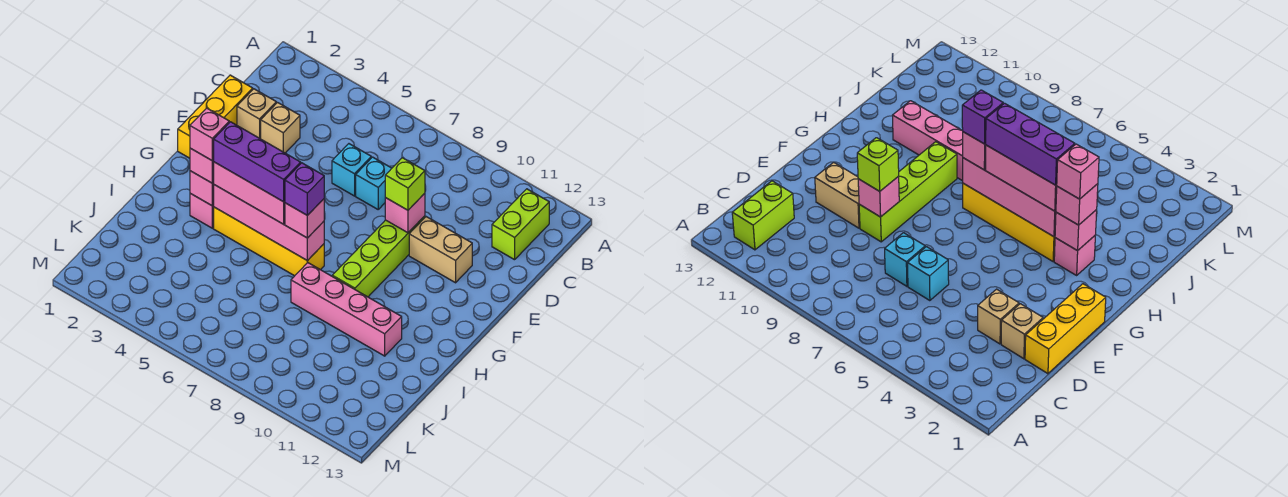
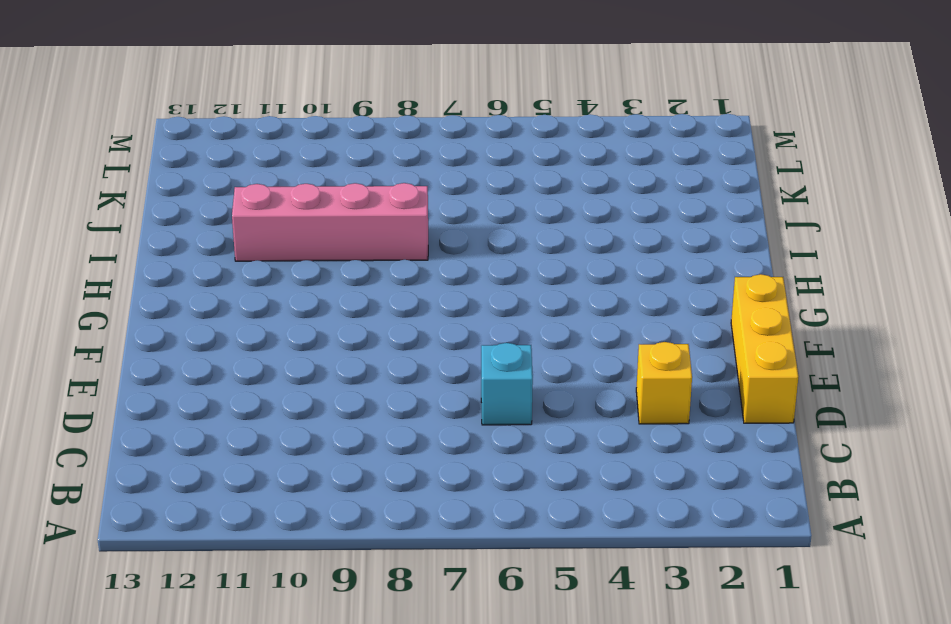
yellow brick D3 level 1 -> tan brick D3 level 1
none -> lime brick B12:C12 level 1
none -> tan brick D2 level 1
none -> cyan brick D7 level 1

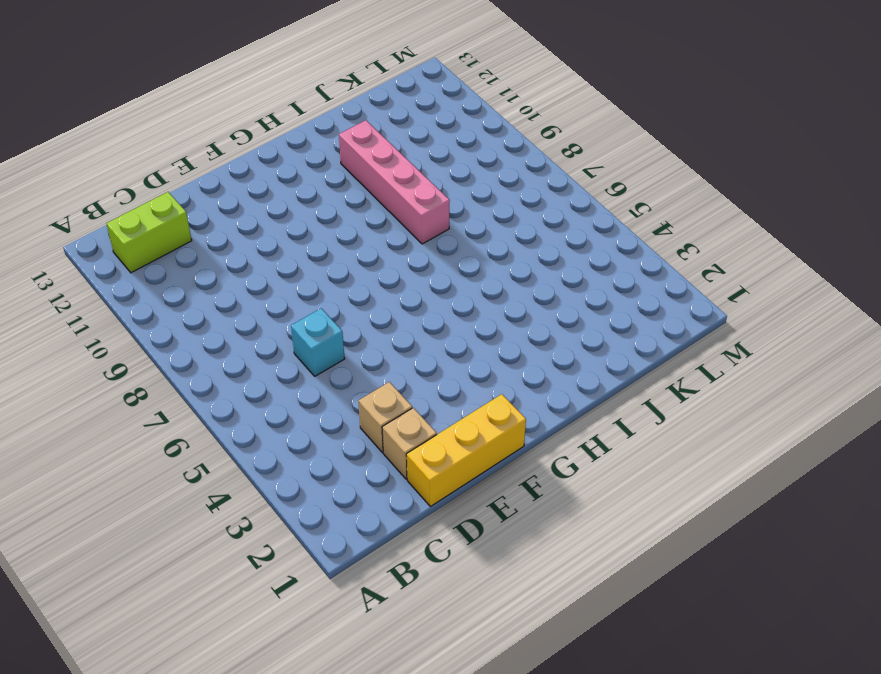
none -> cyan brick D7 level 1
none -> lime brick E9:H9 level 1
none -> tan brick E10:E11 level 1

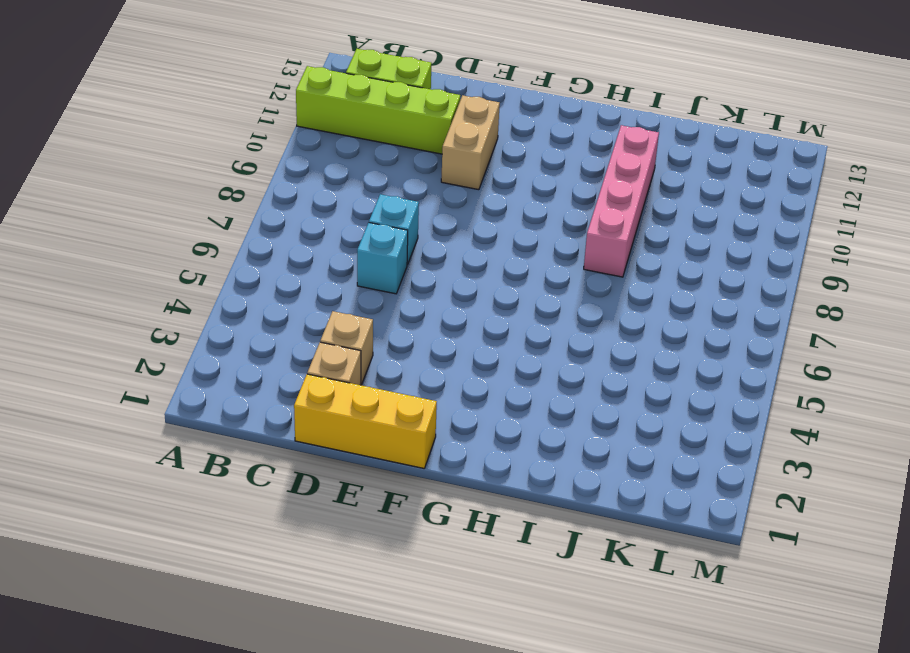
lime brick A11:D11 level 1 -> lime brick E9:H9 level 1
none -> pink brick H3 level 1
none -> yellow brick H4:H7 level 1
none -> pink brick E9 level 2

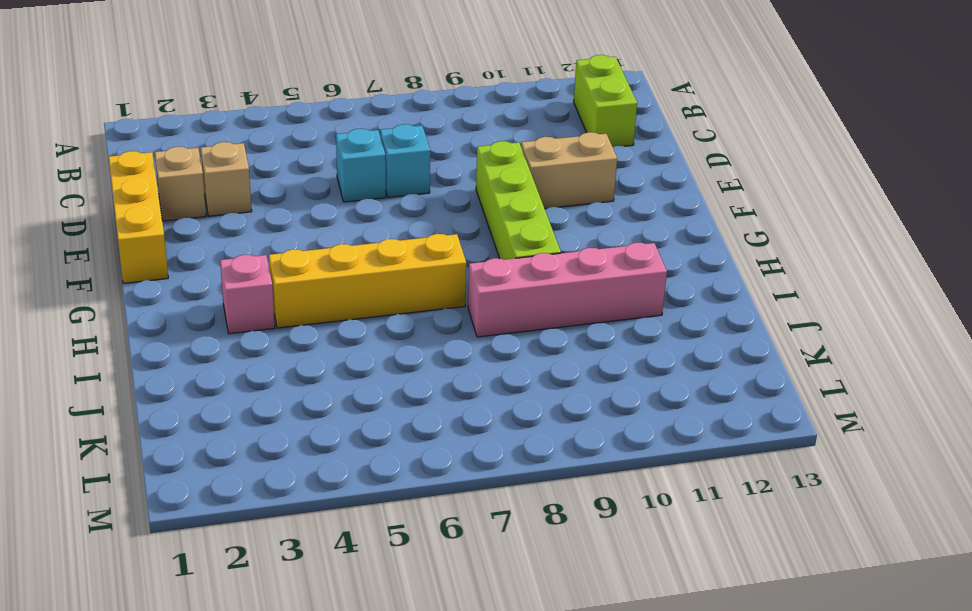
none -> pink brick E9 level 2
none -> pink brick H3 level 2
none -> pink brick H4:H7 level 2

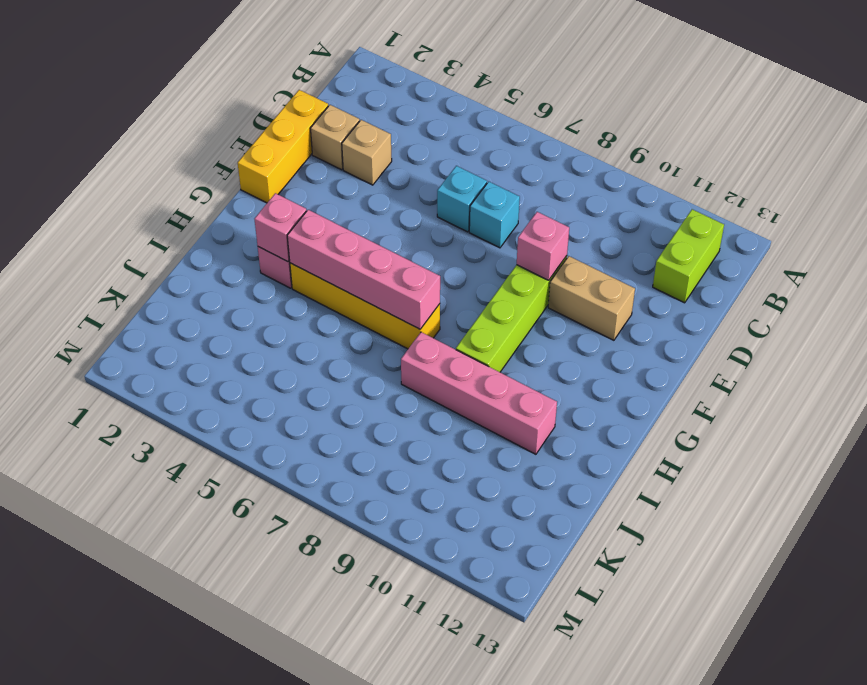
none -> lime brick E9 level 3
none -> pink brick H3 level 3
none -> pink brick H4:H6 level 3

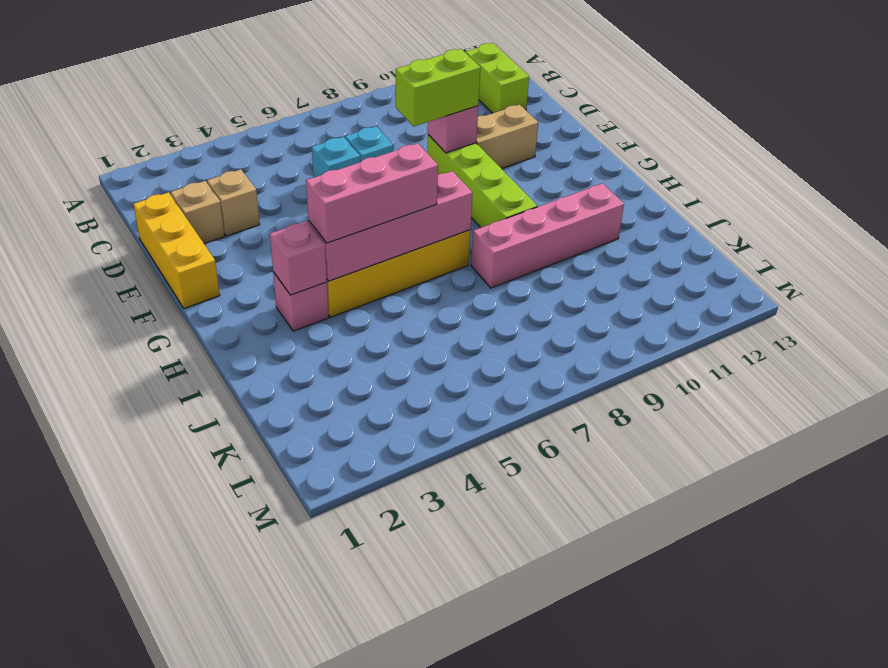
lime brick E8:E9 level 3 -> lime brick E9 level 3
none -> pink brick H3 level 3
none -> pink brick H7 level 3
none -> pink brick H3 level 4

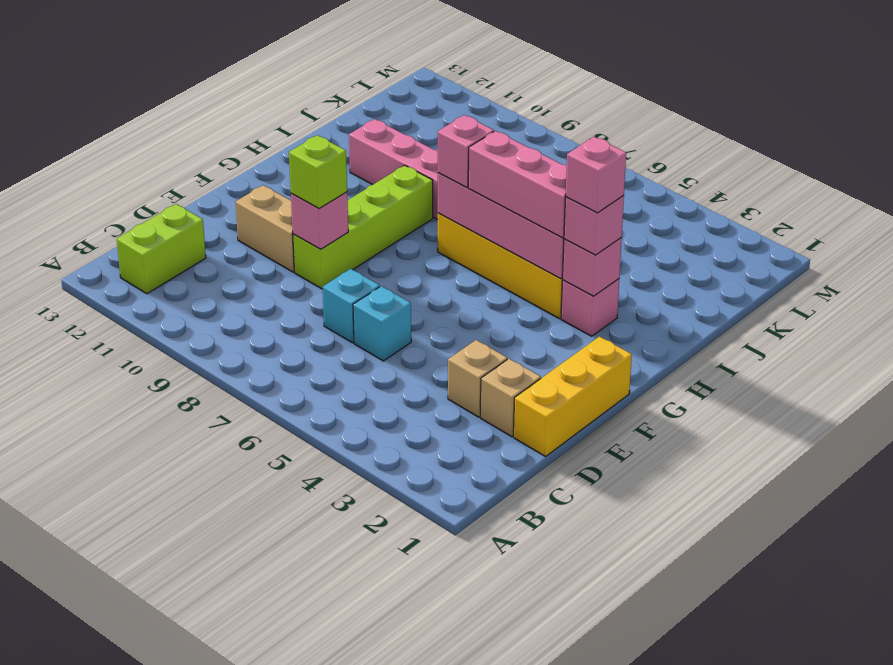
none -> purple brick H4:H6 level 4
none -> purple brick H7 level 4

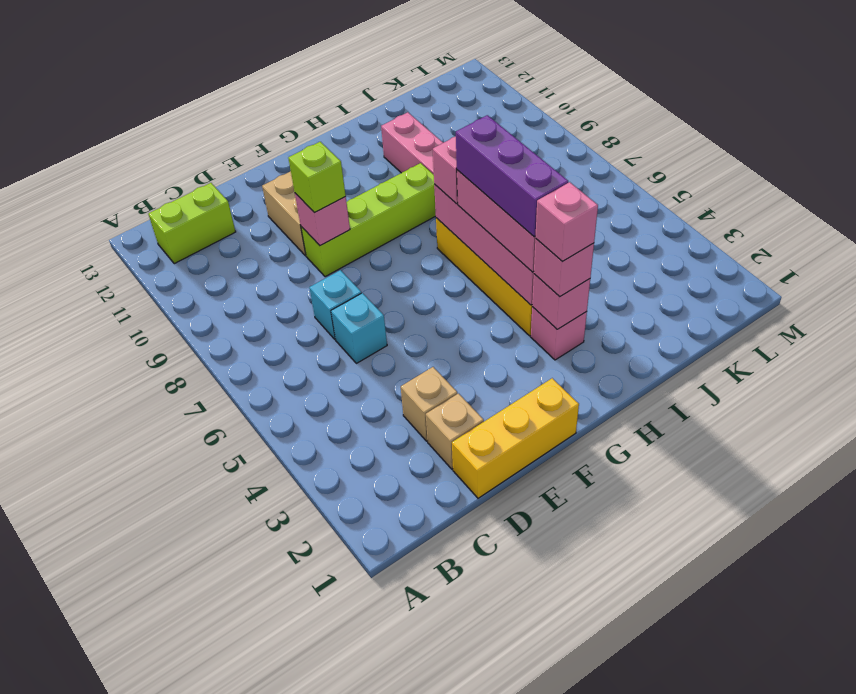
none -> purple brick H7 level 4

